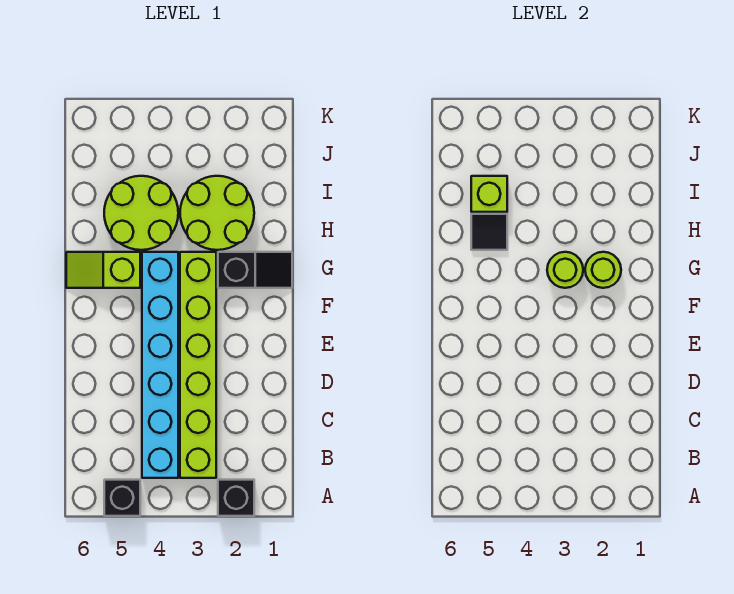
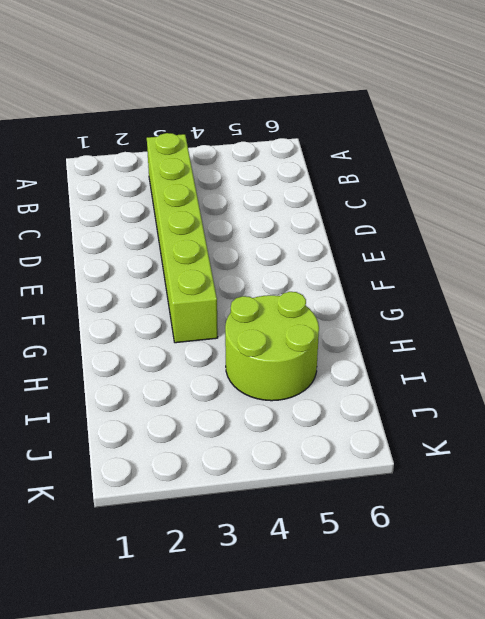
none -> black brick A2 level 1
none -> black brick A5 level 1
none -> cyan brick B4:G4 level 1

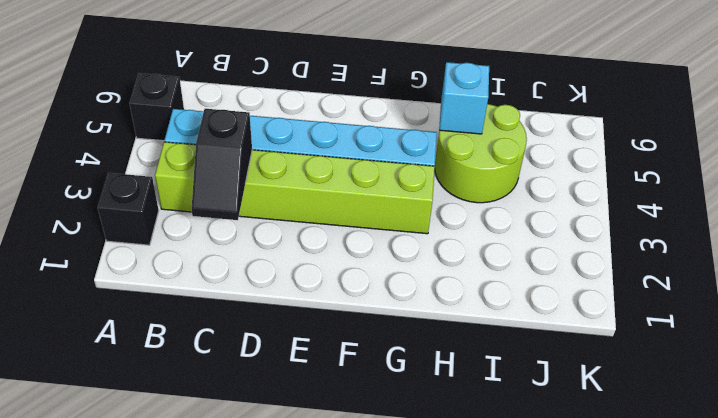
black slope C2:C3 level 2 top 3 -> black slope G1:G2 level 1 top 2
cyan brick H5 level 2 -> black tile H5 level 2
none -> lime slope G5:G6 level 1 top 5
none -> lime round brick H2:I3 level 1
none -> lime round brick G2 level 2

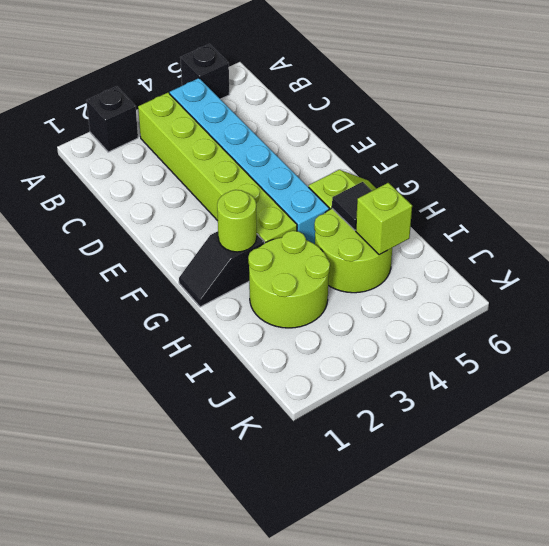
none -> lime round brick G3 level 2

